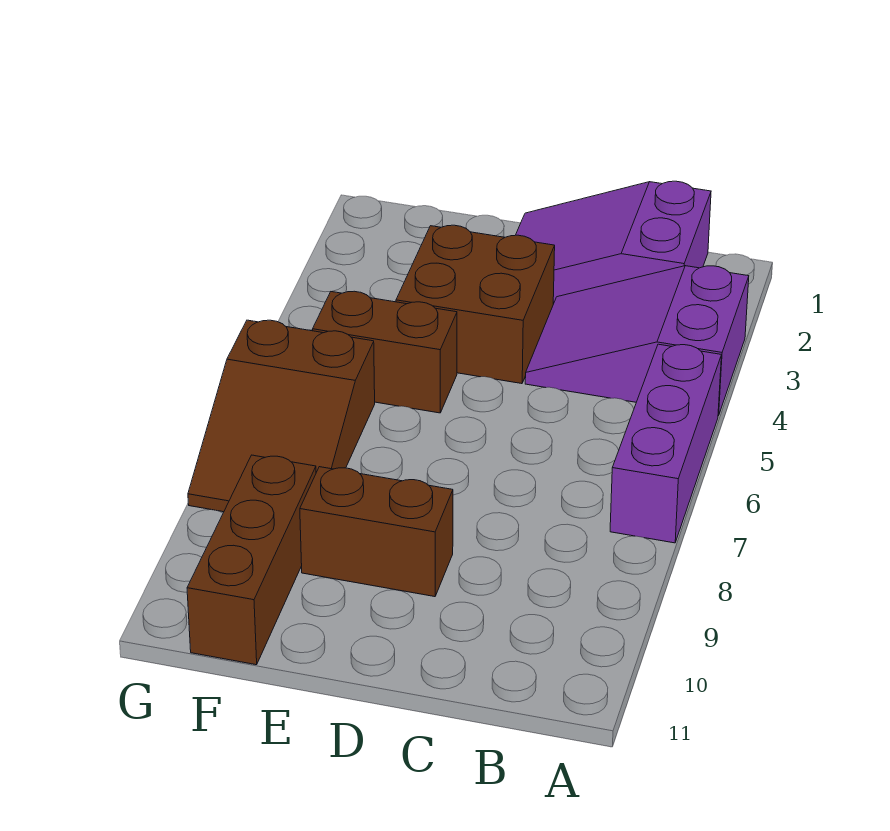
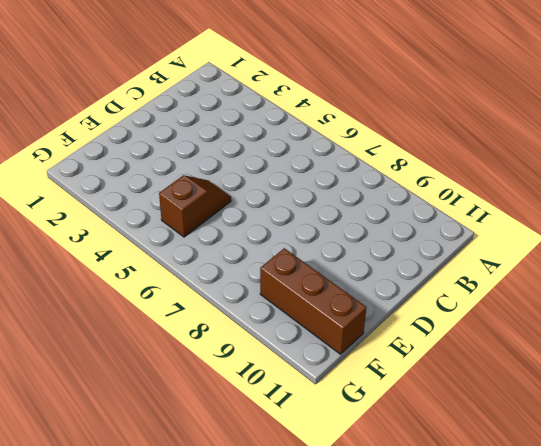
brown slope E5:F5 level 1 top F -> brown brick E5:F5 level 1
none -> purple slope A3:C4 level 1 top A
none -> purple brick A5:A7 level 1

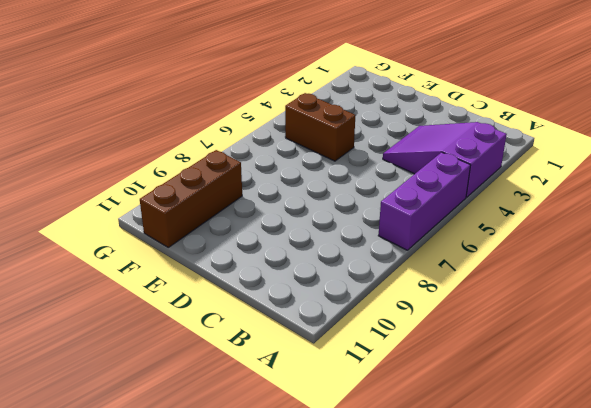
none -> purple slope B1:D2 level 1 top B
none -> brown brick D3:E4 level 1

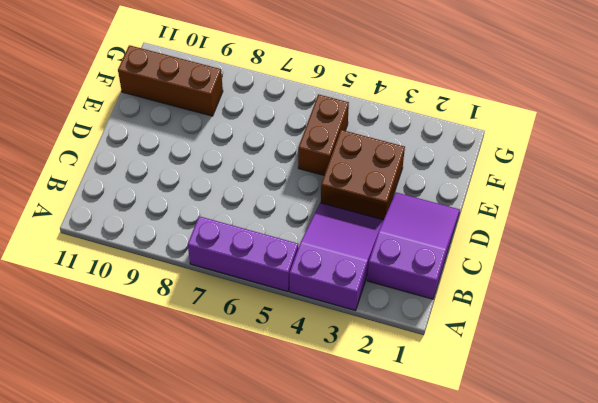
none -> brown brick D9:E9 level 1
none -> brown slope F6:G8 level 1 top 6

